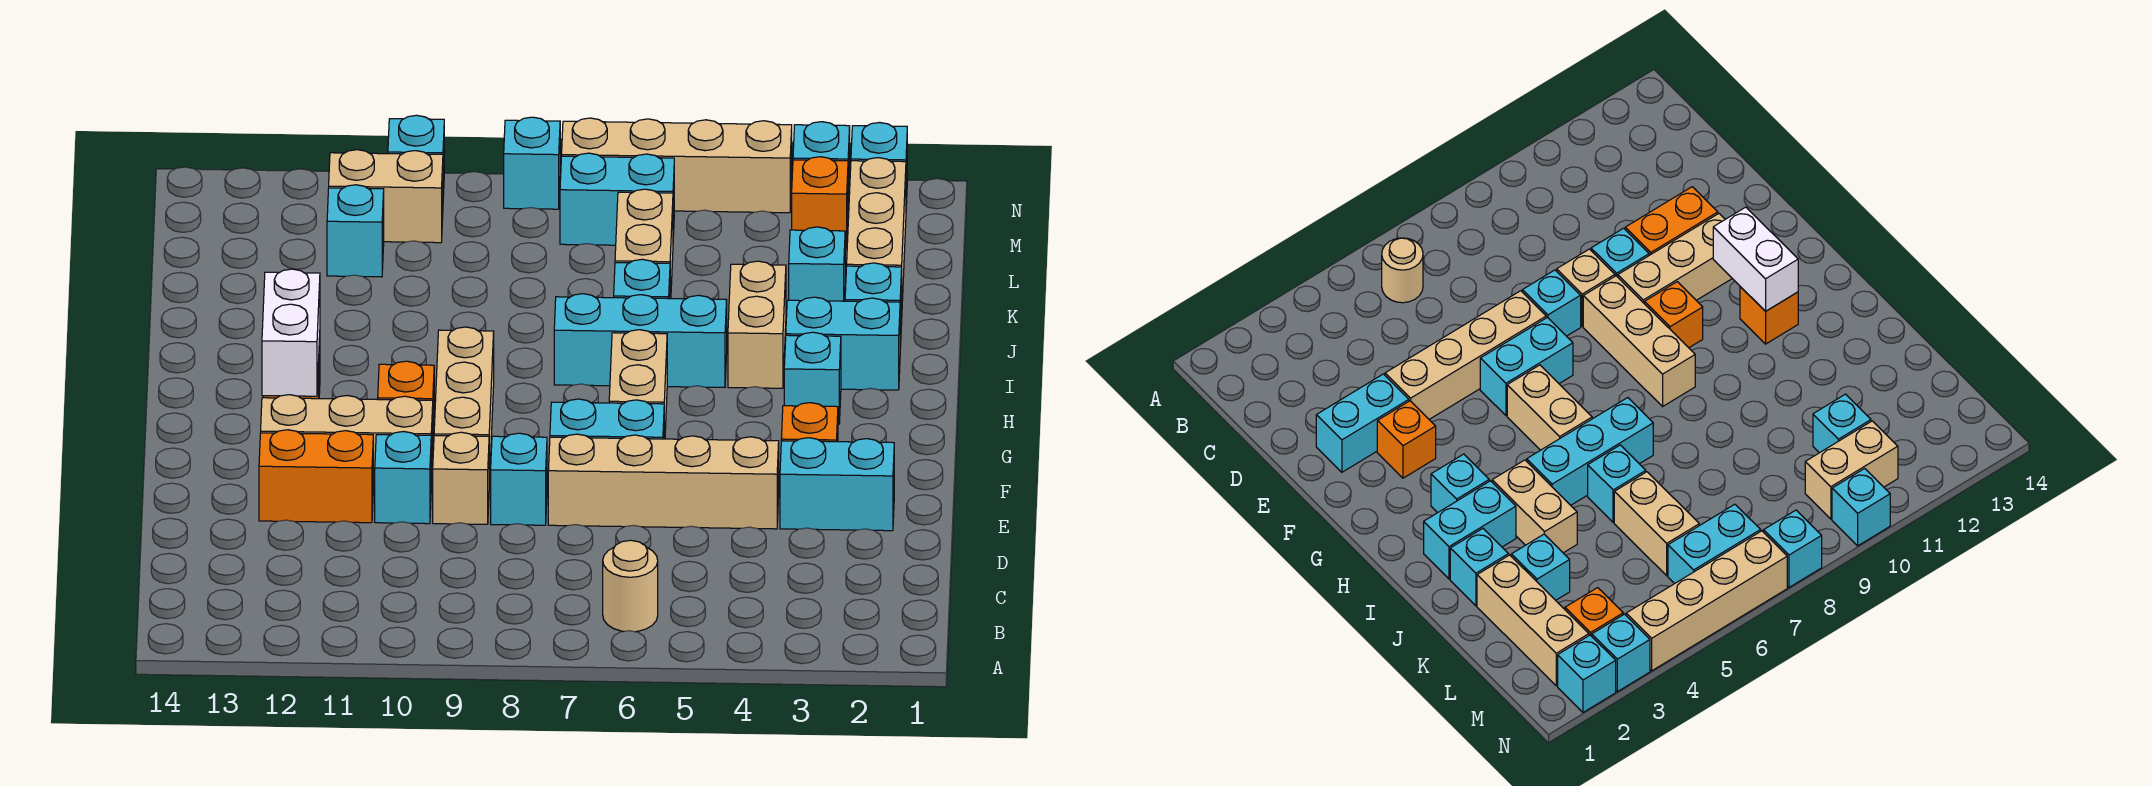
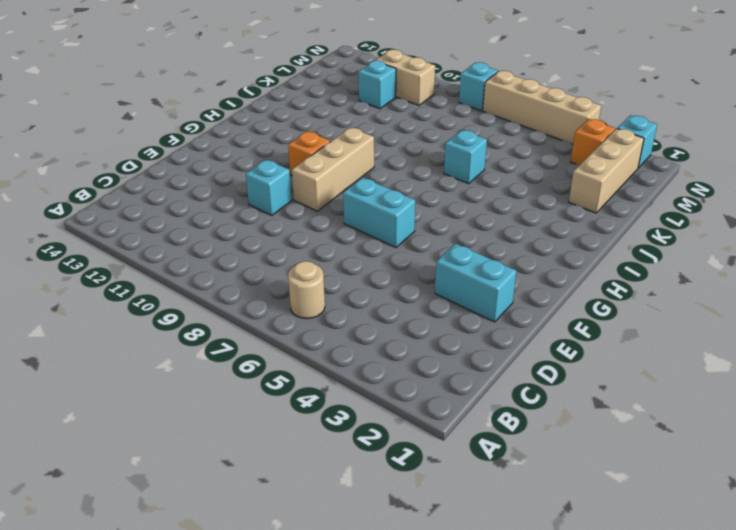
none -> tan brick E4:E7 level 1
none -> cyan brick E8 level 1
none -> tan brick E9 level 1
none -> orange brick E11:E12 level 1

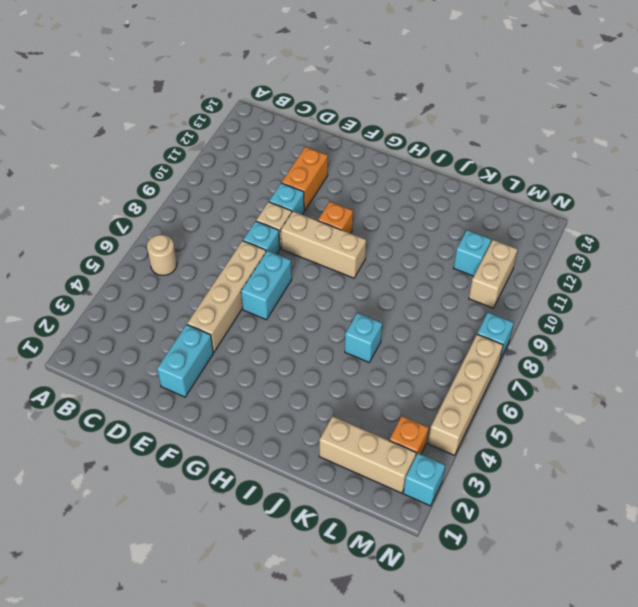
none -> orange brick F3 level 1
none -> tan brick F10:F12 level 1
none -> tan brick G6:H6 level 1
none -> cyan brick H3 level 1

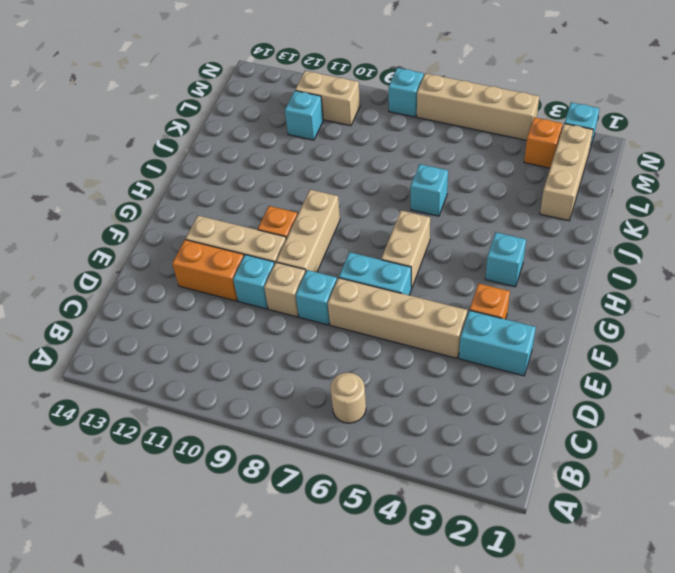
none -> orange brick H12 level 1
none -> cyan brick I2:I3 level 1
none -> tan brick I4:J4 level 1
none -> cyan brick I5:I7 level 1

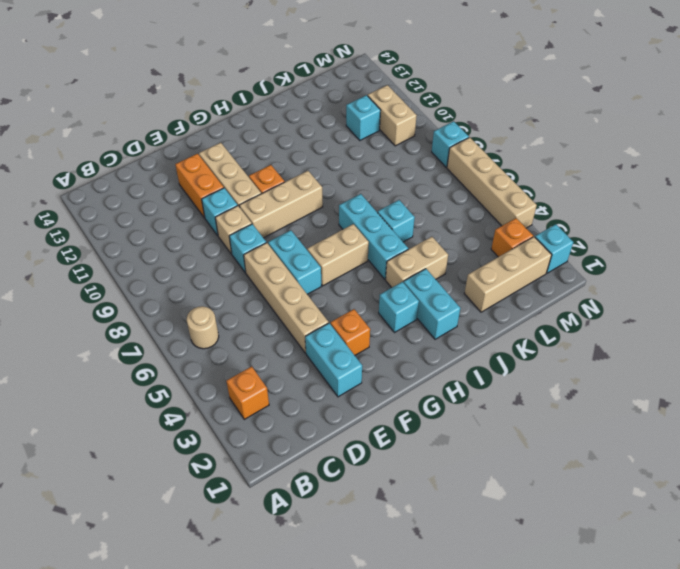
orange brick B3 level 1 -> orange brick H12 level 1
none -> cyan brick J2 level 1
none -> cyan brick K3 level 1
none -> tan brick K6:L6 level 1
none -> cyan brick M6:M7 level 1

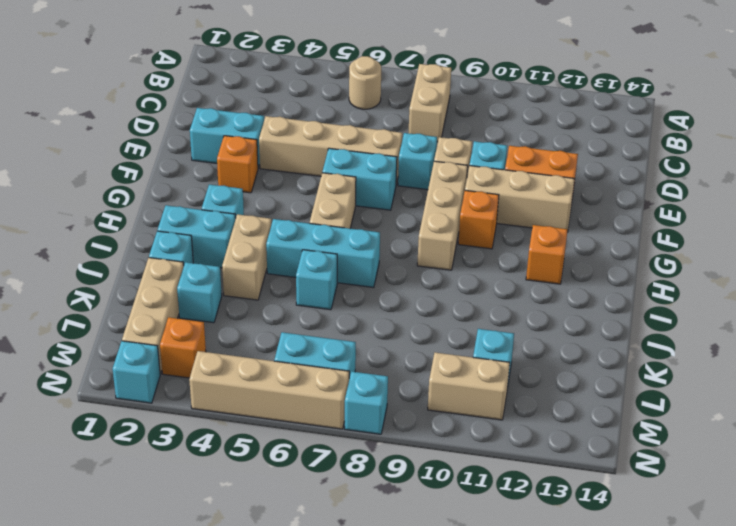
tan brick B8:C8 level 1 -> tan brick K6:L6 level 1
none -> cyan brick N3 level 1
none -> cyan brick N10 level 1
none -> white brick G12:H12 level 2

